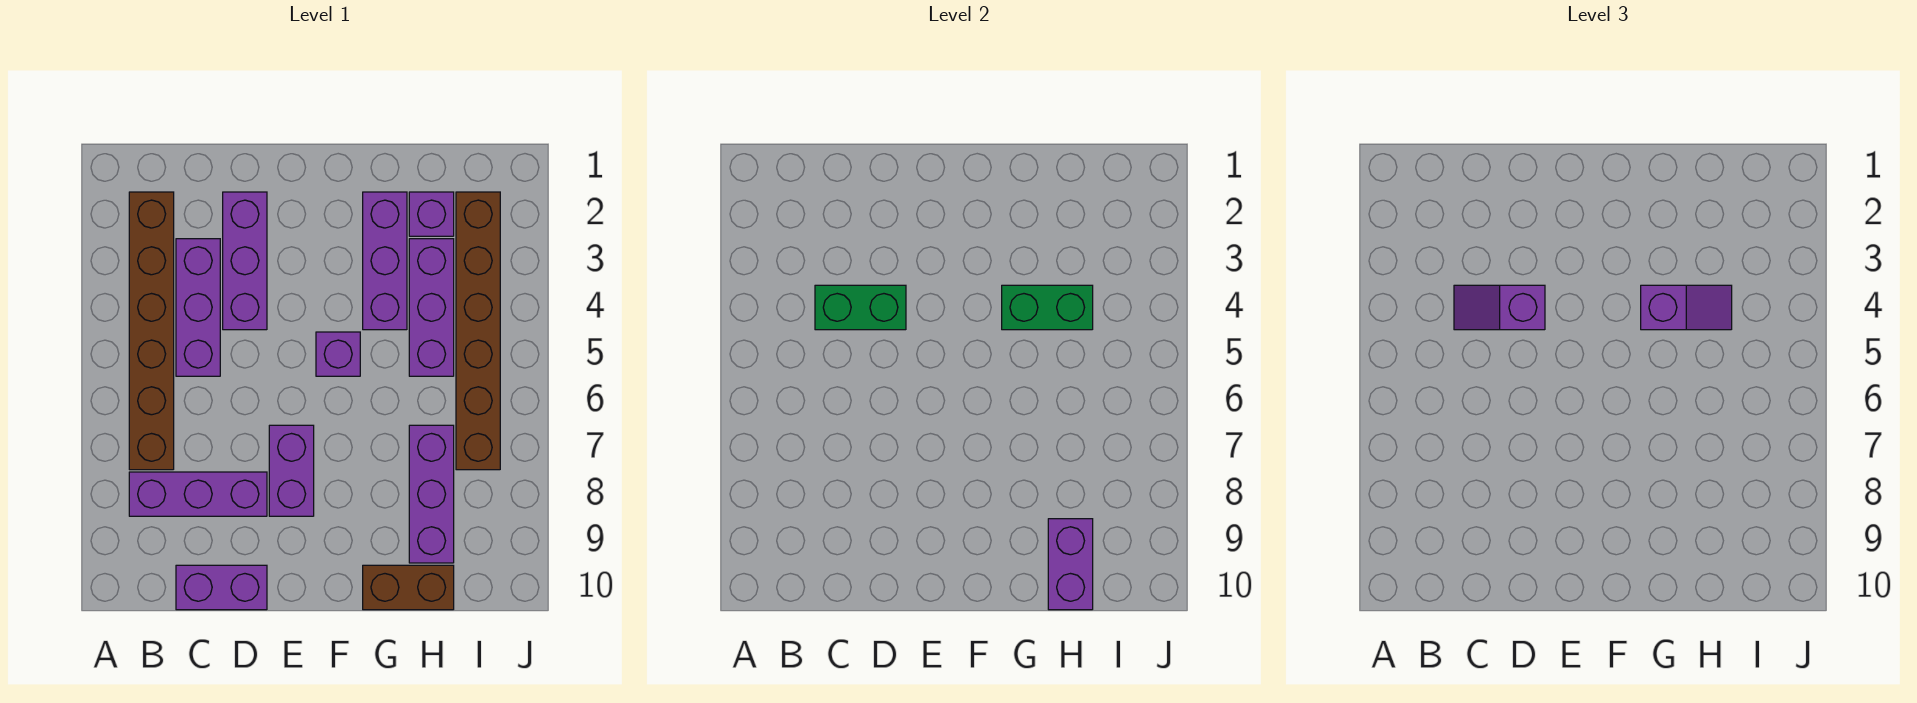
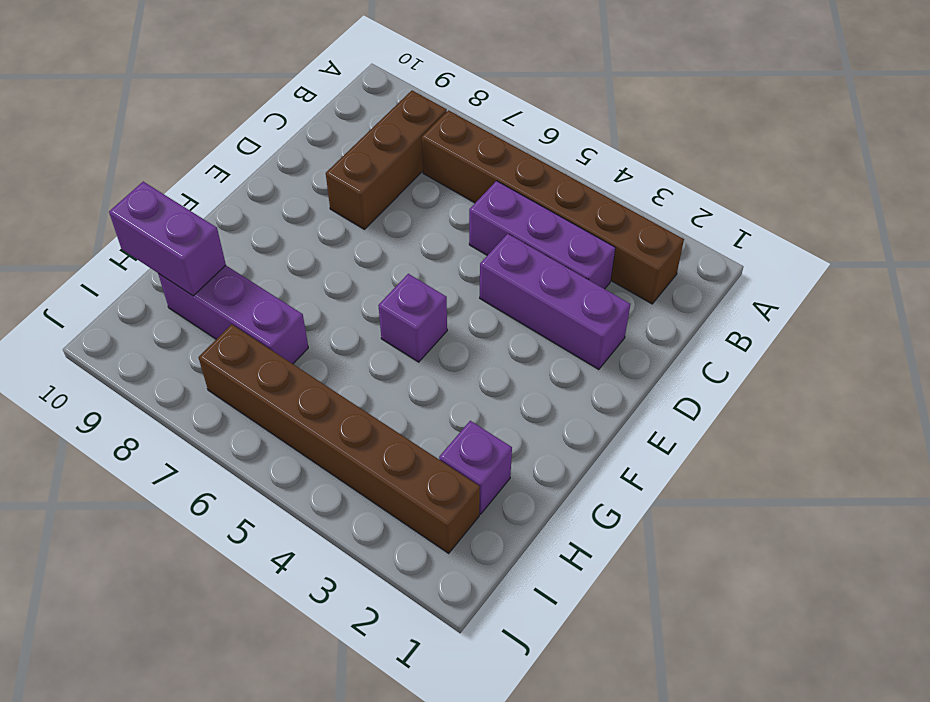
brown brick B8:D8 level 1 -> purple brick B8:D8 level 1
none -> purple brick C10:D10 level 1
none -> purple brick E7:E8 level 1
none -> purple brick G2:G4 level 1

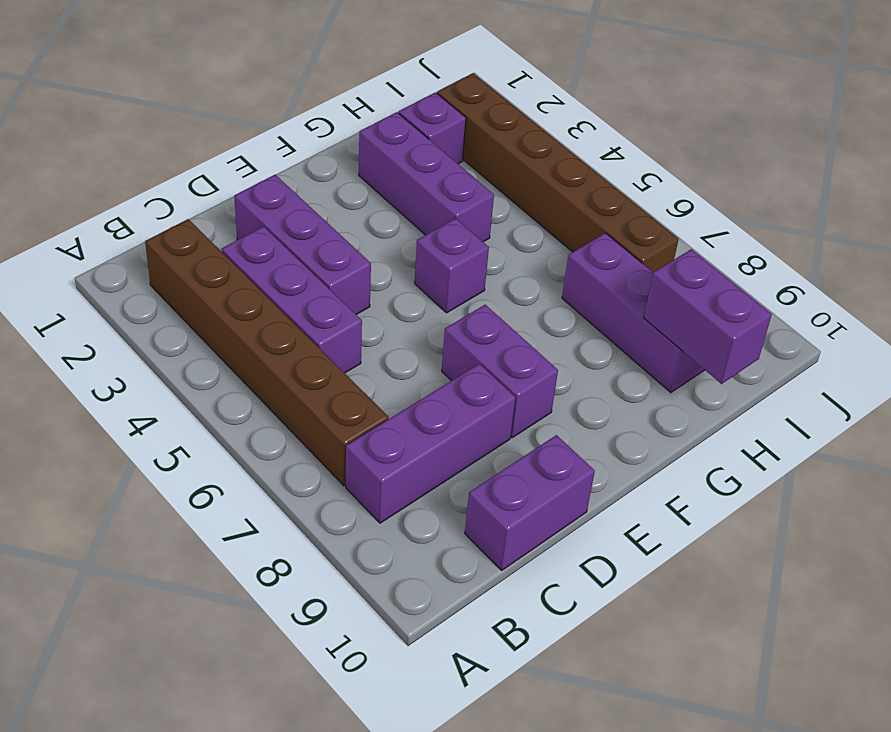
none -> brown brick G10:H10 level 1
none -> purple brick H3:H5 level 1
none -> green brick C4:D4 level 2

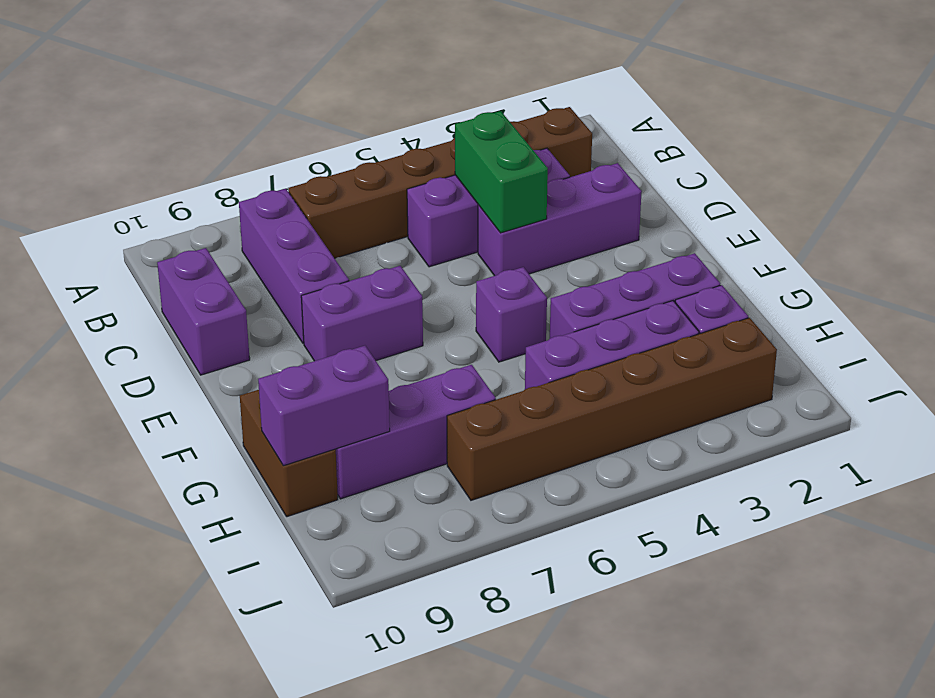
none -> green brick G4:H4 level 2
none -> purple slope C4:D4 level 3 top D
none -> purple slope G4:H4 level 3 top G

